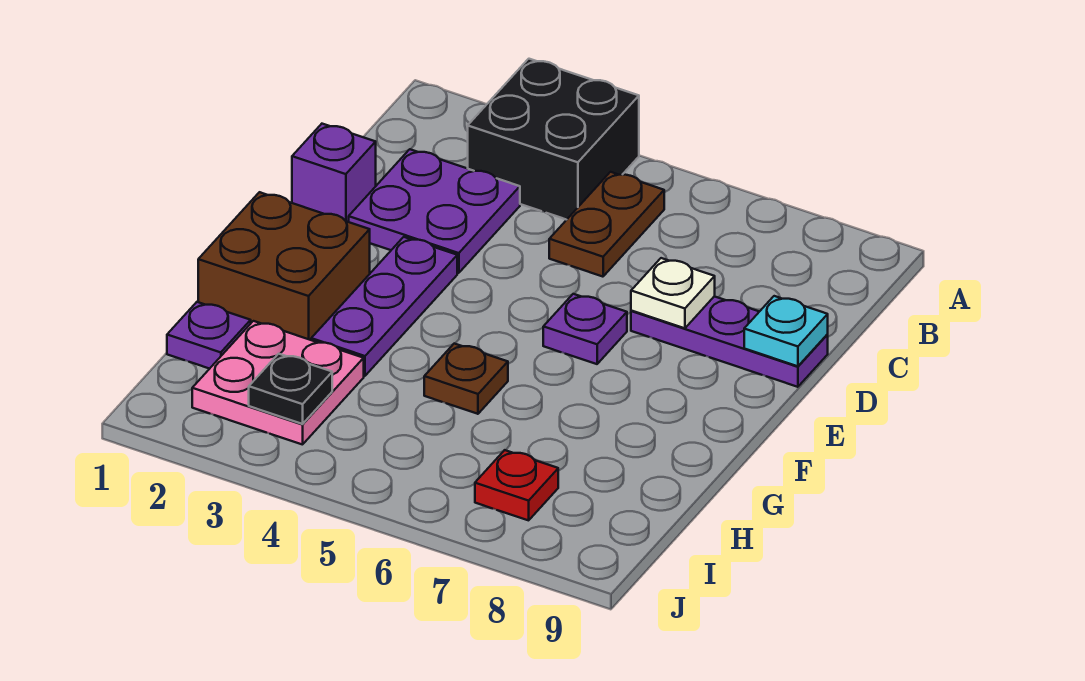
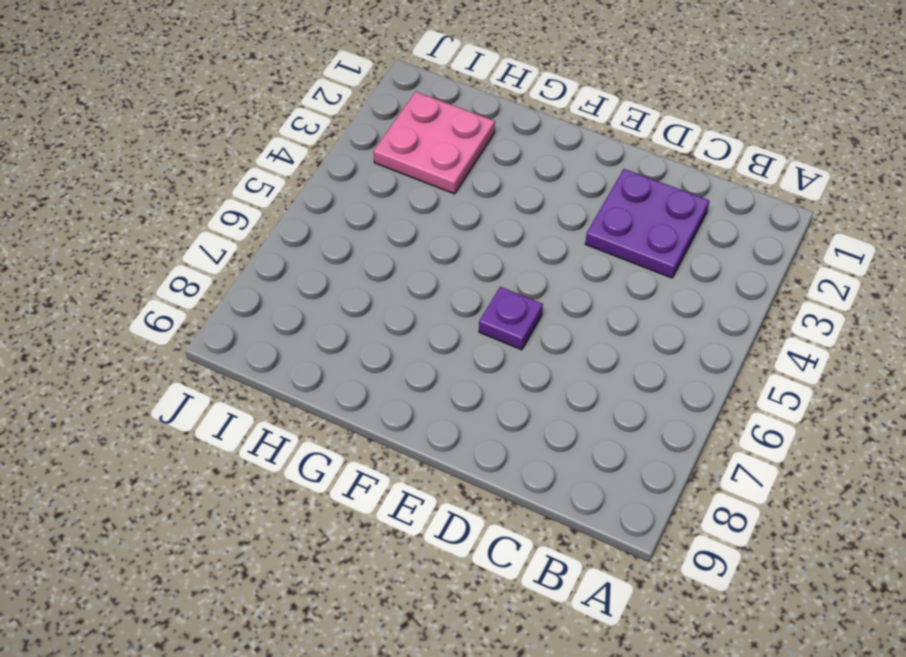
none -> black brick A3:B4 level 1
none -> brown plate B5:C5 level 1
none -> purple brick D1 level 1

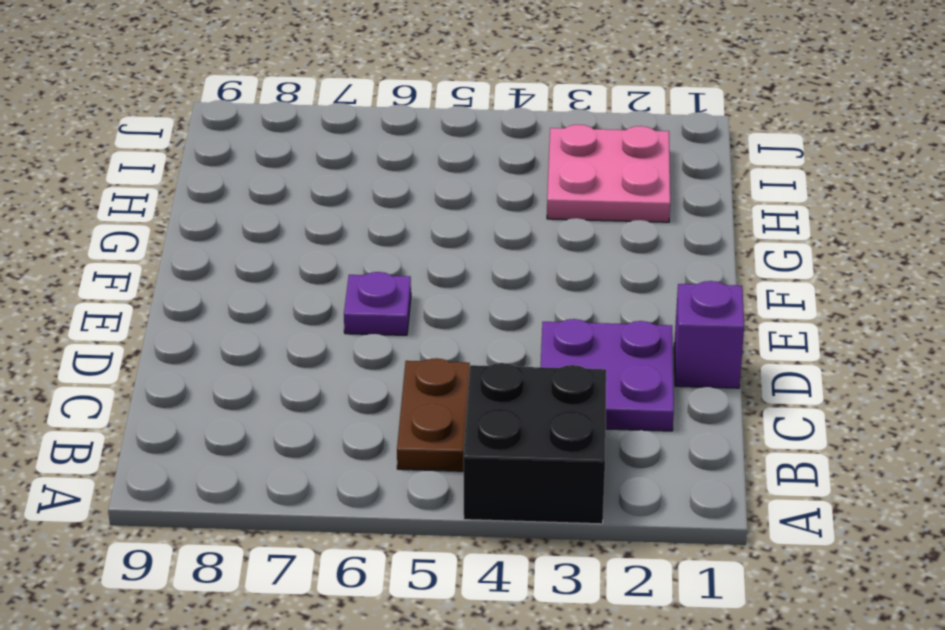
none -> purple plate D7:D9 level 1
none -> purple plate E3:G3 level 1
none -> brown brick F1:G2 level 1

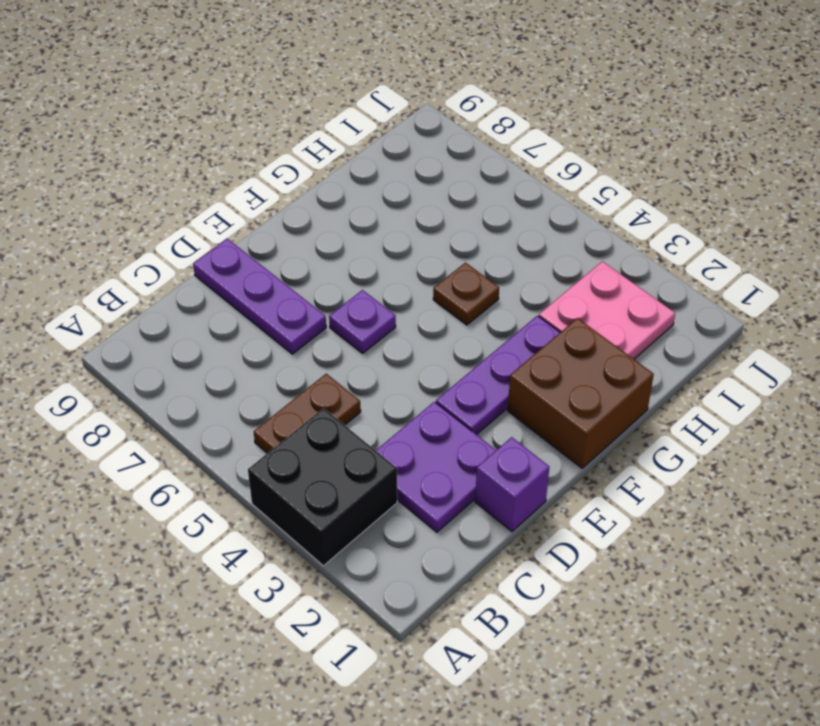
none -> purple plate H1 level 1
none -> red plate I7 level 1
none -> white plate D7 level 2

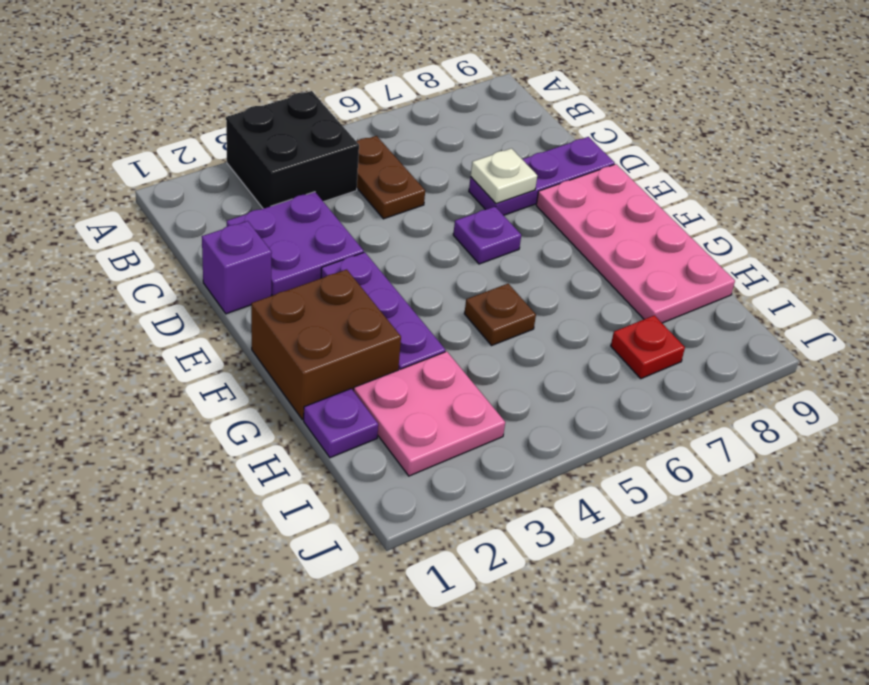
pink plate E8:H9 level 1 -> none
none -> cyan plate D9 level 2
none -> black plate I3 level 2

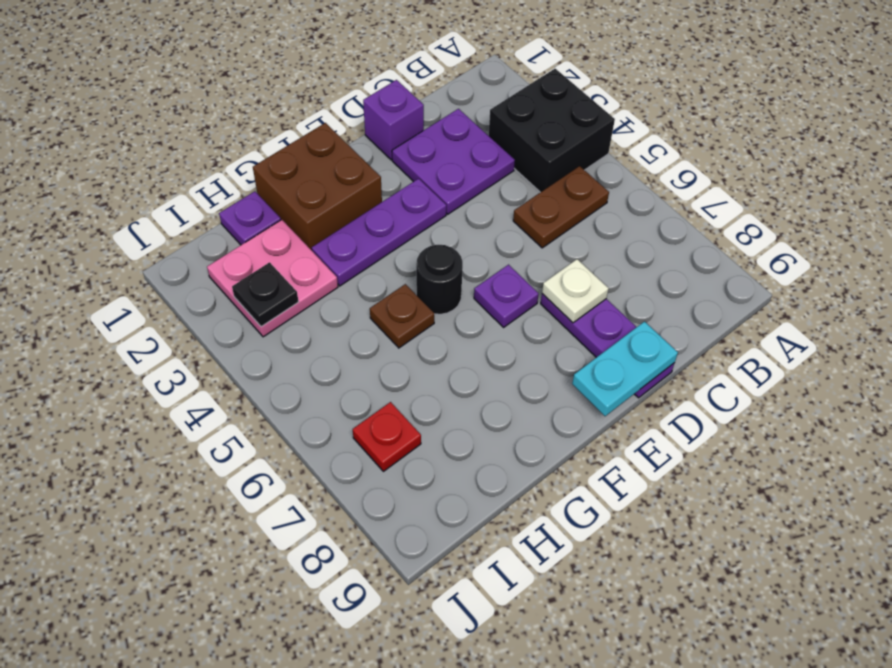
cyan plate D9:E9 level 2 -> cyan plate D9 level 2
black round brick F5 level 1 -> none

